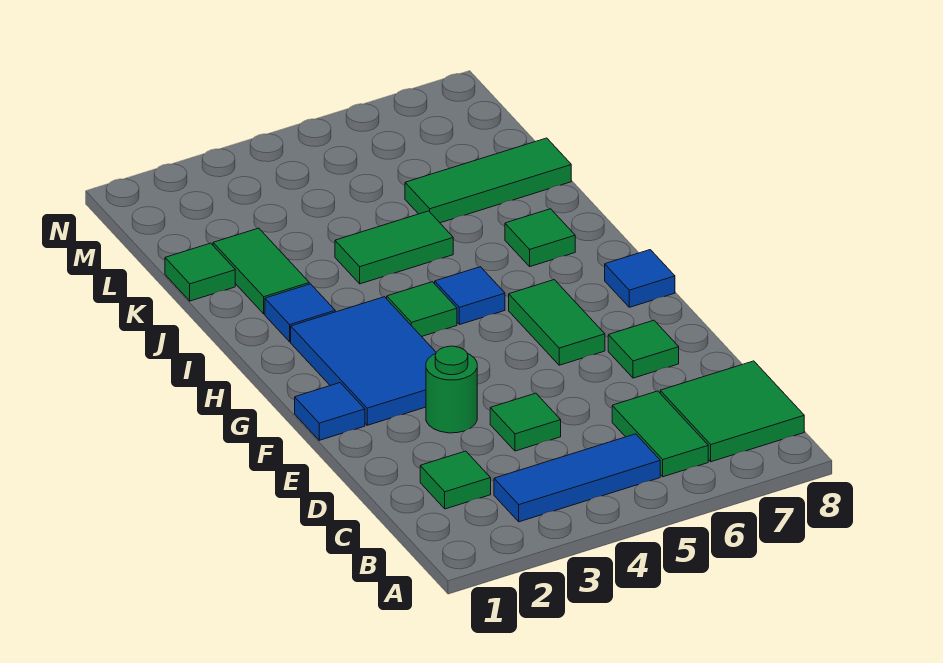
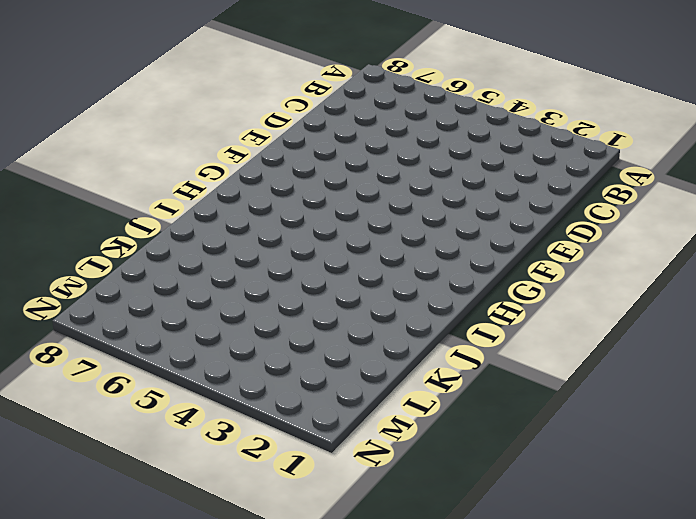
none -> blue tile B3:B5 level 1
none -> green tile B6:C6 level 1
none -> green tile B7:C8 level 1

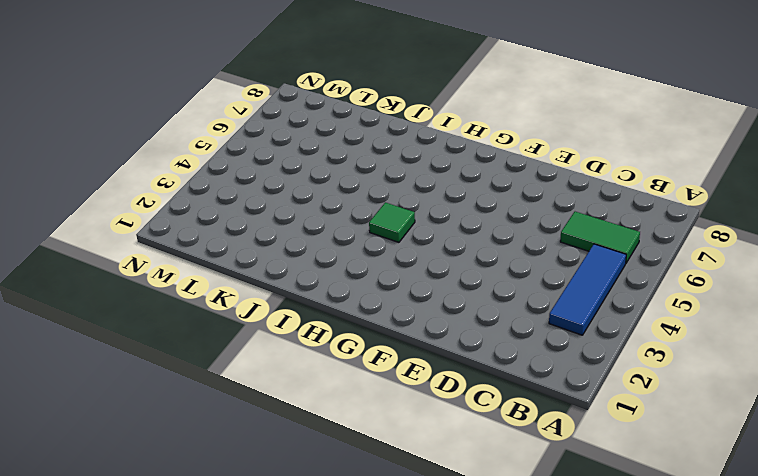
none -> green tile B7:C8 level 1
none -> green tile C2 level 1
none -> green tile D4 level 1

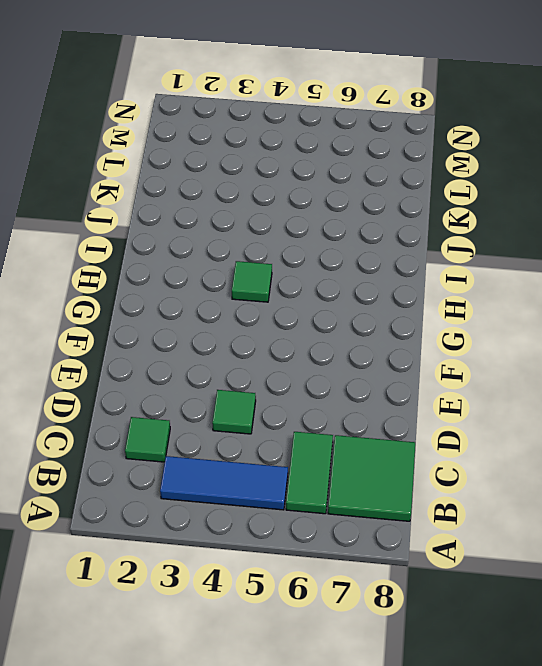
none -> green round brick E3 level 1
none -> green tile E7 level 1
none -> blue tile F1 level 1

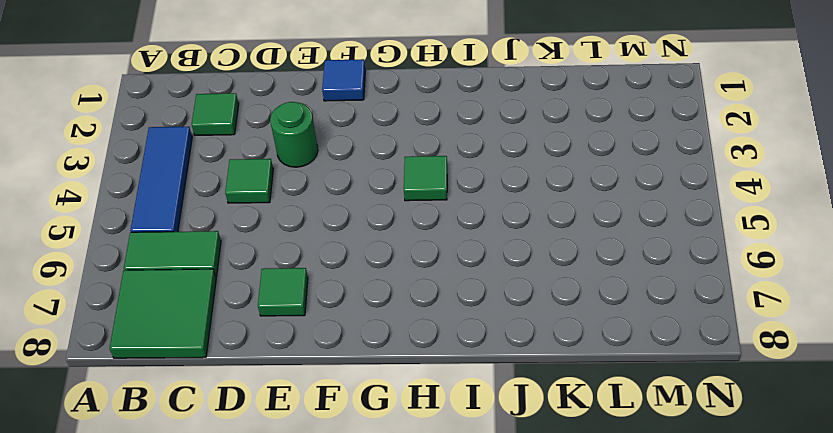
none -> blue tile F2:H3 level 1
none -> green tile F6:G6 level 1
none -> blue tile G8 level 1

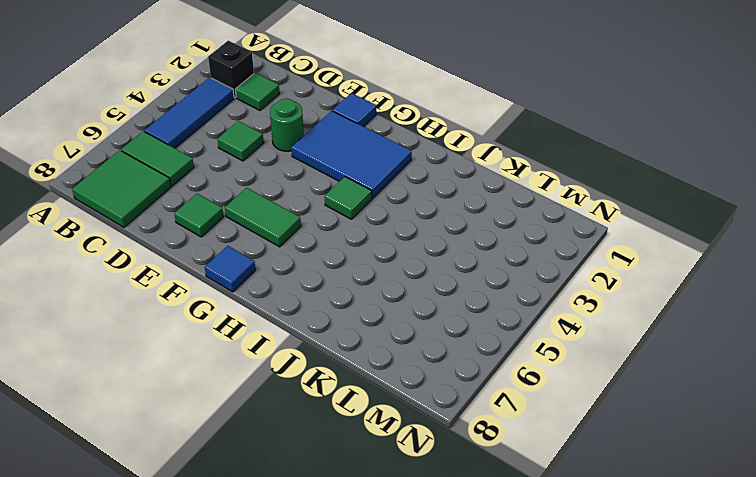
black brick B2 level 1 -> none
none -> blue tile H5 level 1
none -> blue tile I2 level 1
none -> green tile I7 level 1

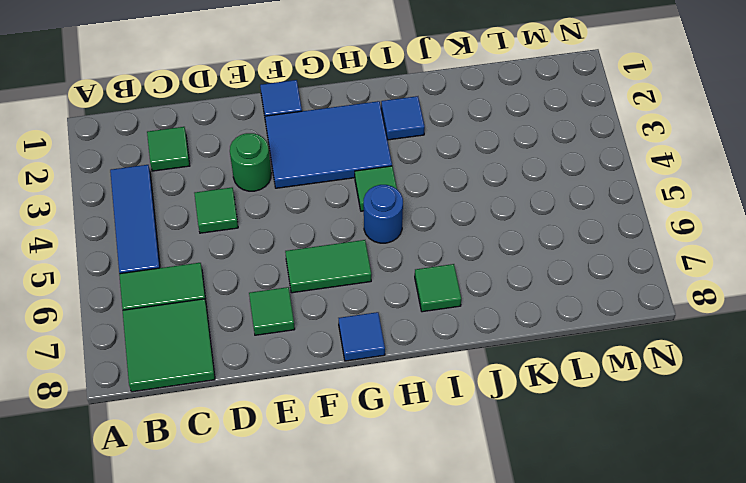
blue round brick H5 level 1 -> blue tile H5 level 1
none -> green tile J2:K2 level 1
none -> green tile J4:J5 level 1
none -> green tile K1 level 1

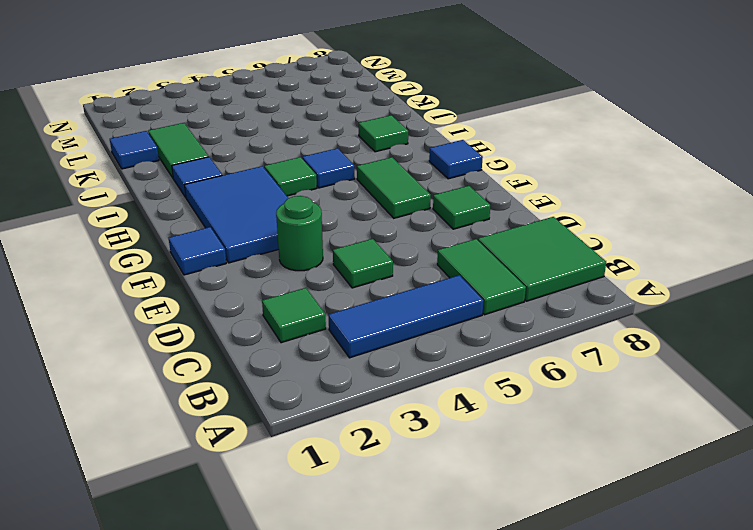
blue tile K1 level 1 -> green tile K1 level 1
none -> green tile J4:J5 level 1
none -> green tile K6:K8 level 1

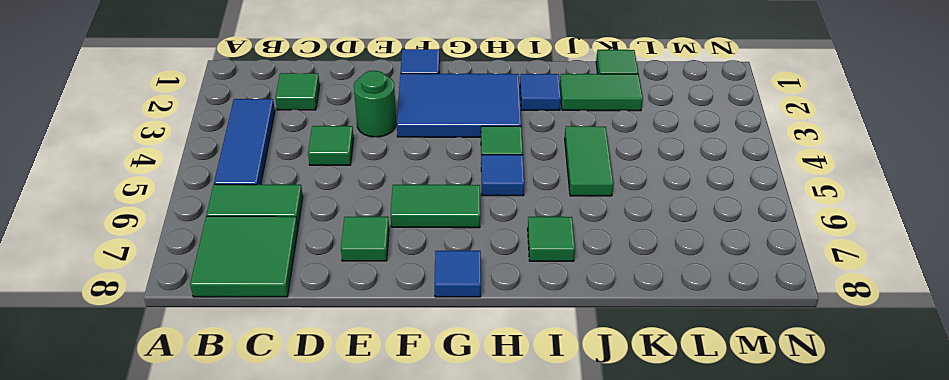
none -> green tile K6:K8 level 1

